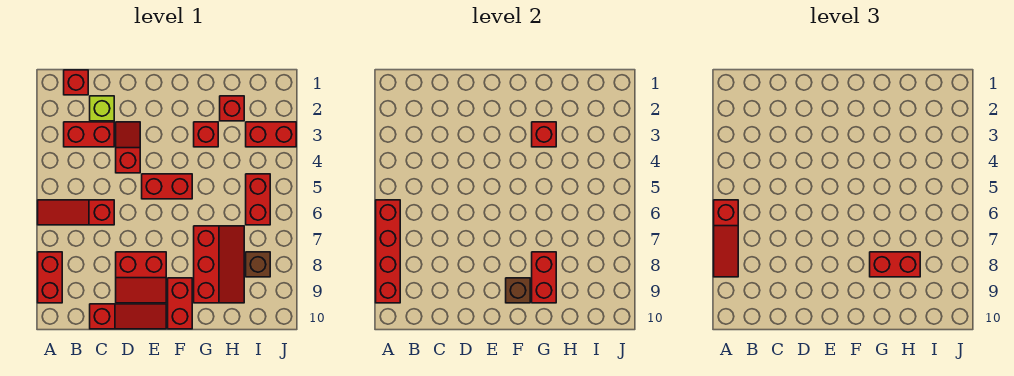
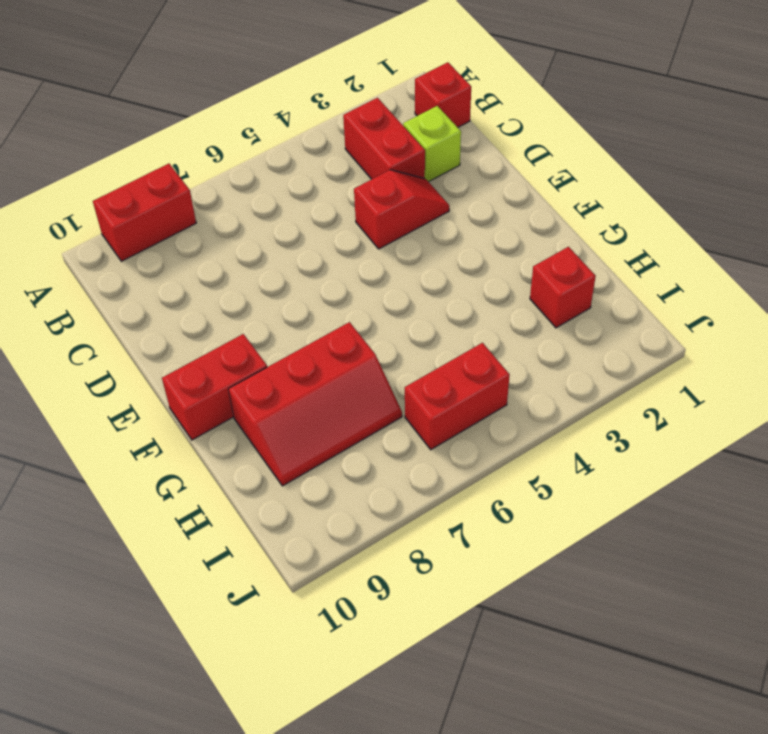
none -> red slope A6:C6 level 1 top C
none -> red slope C10:E10 level 1 top C
none -> red slope D8:E9 level 1 top 8

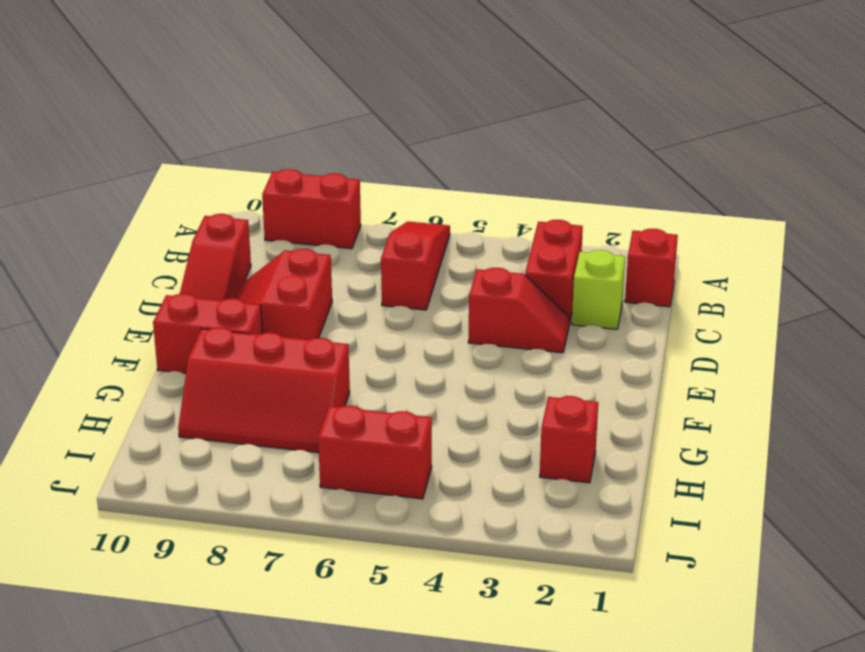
none -> red brick E5:F5 level 1
none -> red brick G3 level 1
none -> red brick I3:J3 level 1

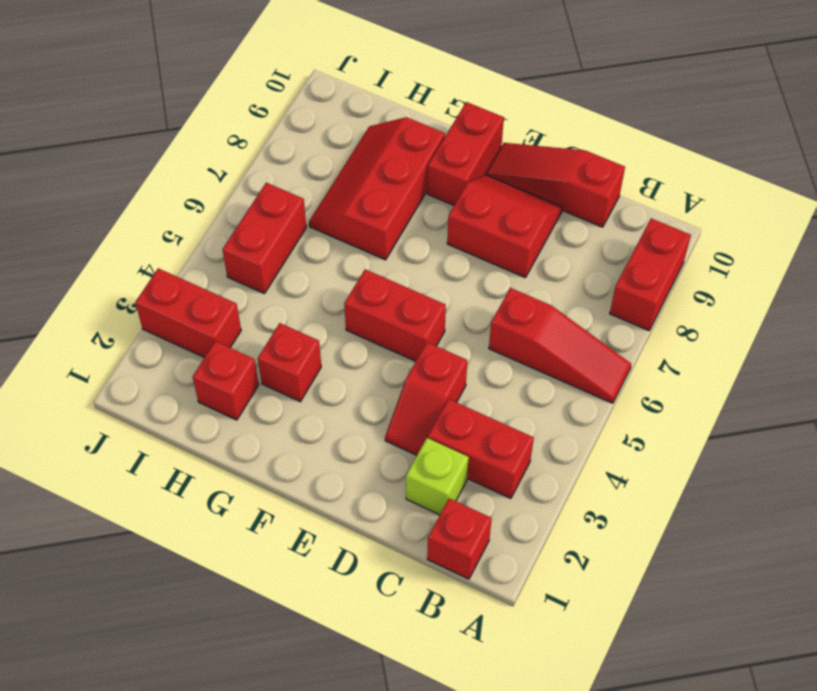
none -> brown brick I8 level 1
none -> red brick A6:A9 level 2
none -> brown brick F9 level 2

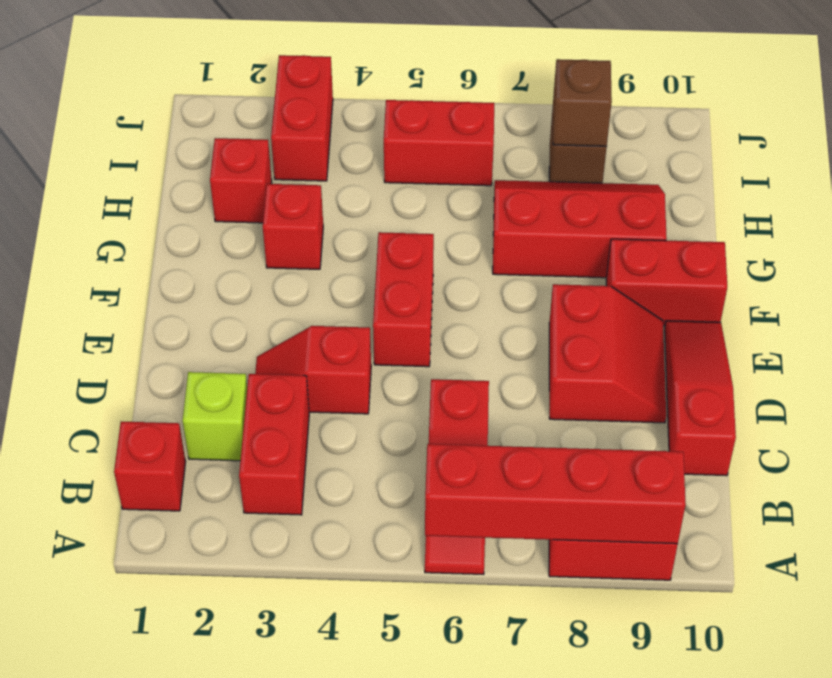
brown brick I8 level 2 -> brown brick F9 level 2
none -> red brick G3 level 2
none -> red brick G8:G9 level 2
none -> red slope A6:A8 level 3 top 6

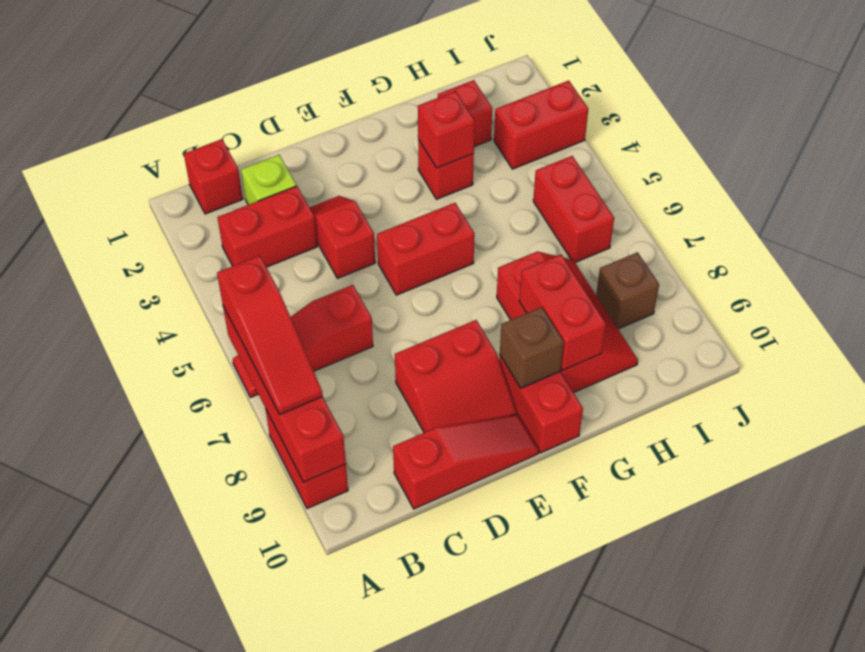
none -> red brick G8:H8 level 3

